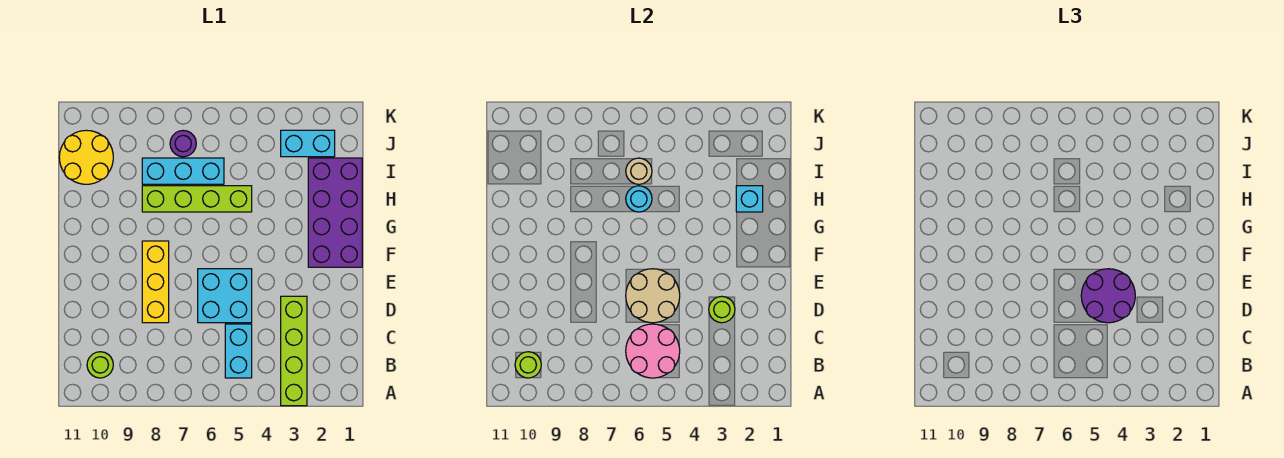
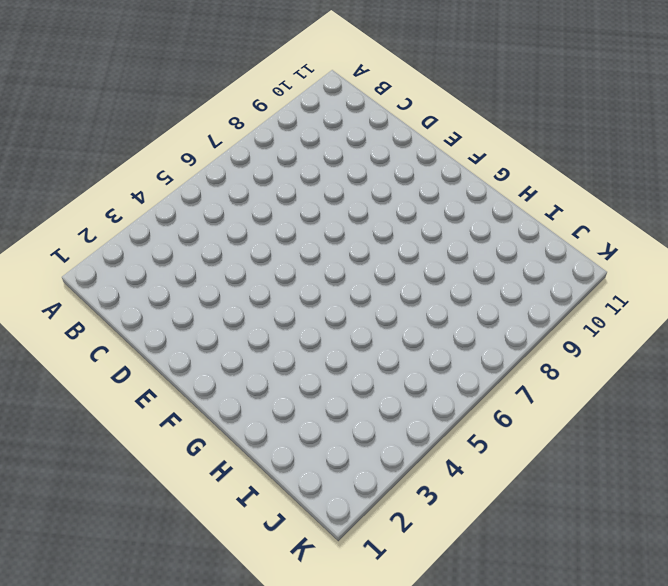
none -> lime brick A3:D3 level 1
none -> cyan brick B5:C5 level 1
none -> lime round brick B10 level 1

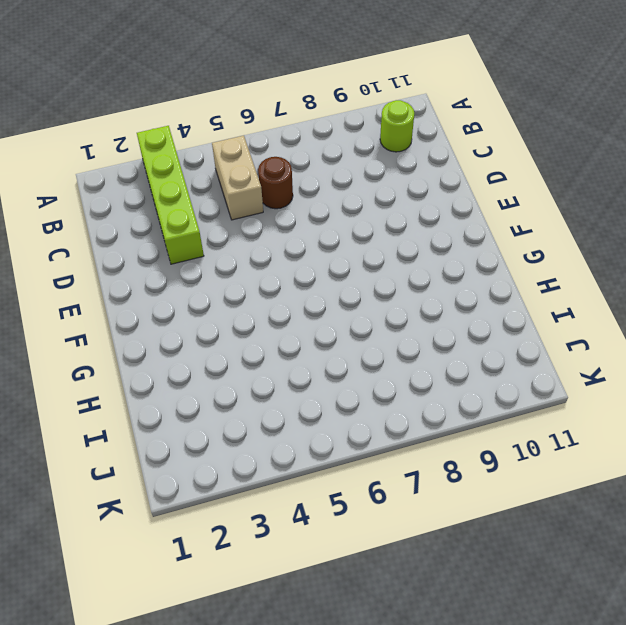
tan brick B5:C5 level 1 -> cyan brick B5:C5 level 1
brown round brick C6 level 1 -> none
none -> cyan brick D5:E6 level 1
none -> yellow brick D8:F8 level 1
none -> purple brick F1:I2 level 1

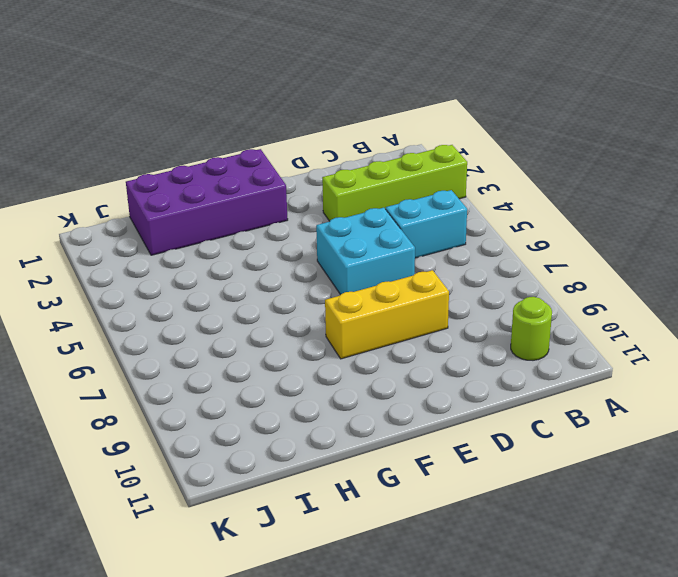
none -> lime brick H5:H8 level 1
none -> cyan brick I6:I8 level 1
none -> yellow round brick I10:J11 level 1

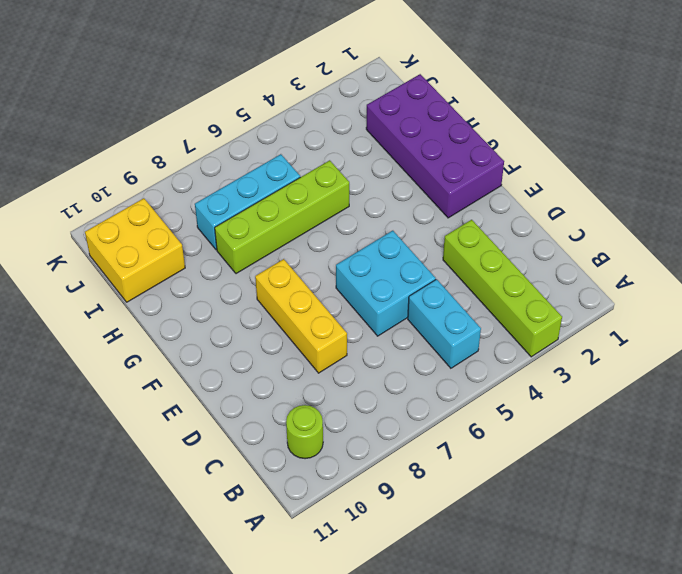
yellow brick I10:J11 level 1 -> yellow round brick I10:J11 level 1
none -> cyan brick J2:J3 level 1
none -> purple round brick J7 level 1
none -> pink round brick B5:C6 level 2

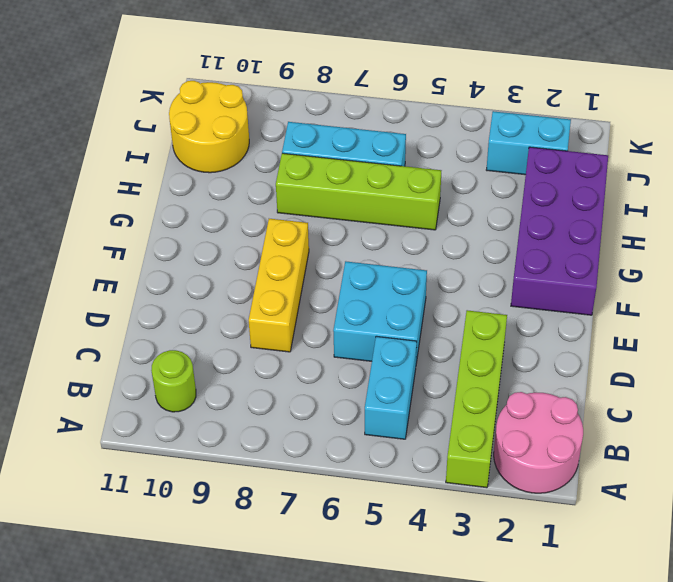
pink round brick A1:B2 level 1 -> pink round brick B5:C6 level 2
none -> purple round brick J7 level 1
none -> lime round brick B10 level 2
none -> lime round brick D3 level 2

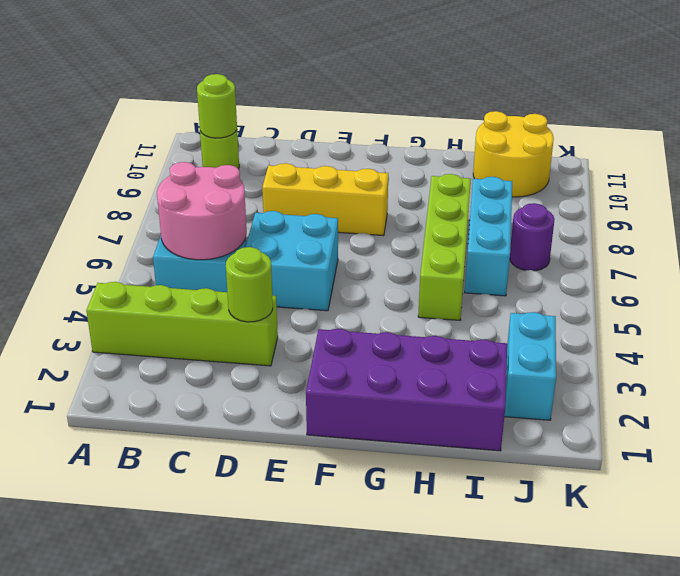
none -> tan round brick D5:E6 level 2
none -> cyan brick H2 level 2
none -> cyan round brick H6 level 2

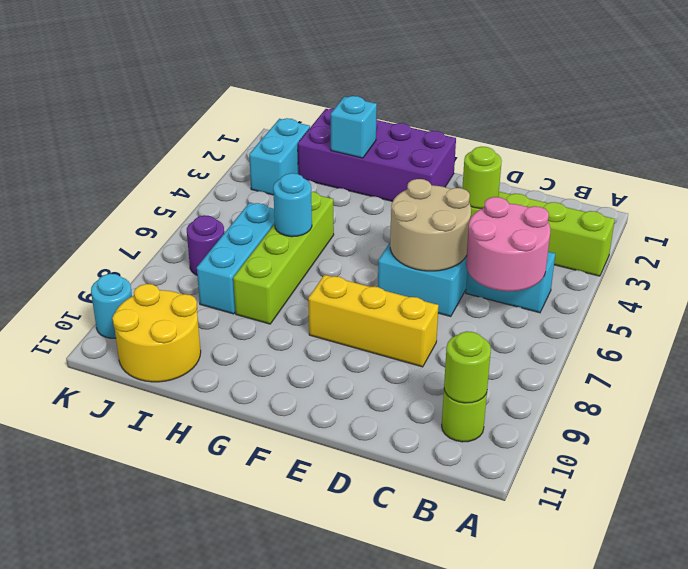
cyan round brick K10 level 1 -> none
none -> tan round brick I6 level 2
none -> purple round brick D4:E5 level 3

